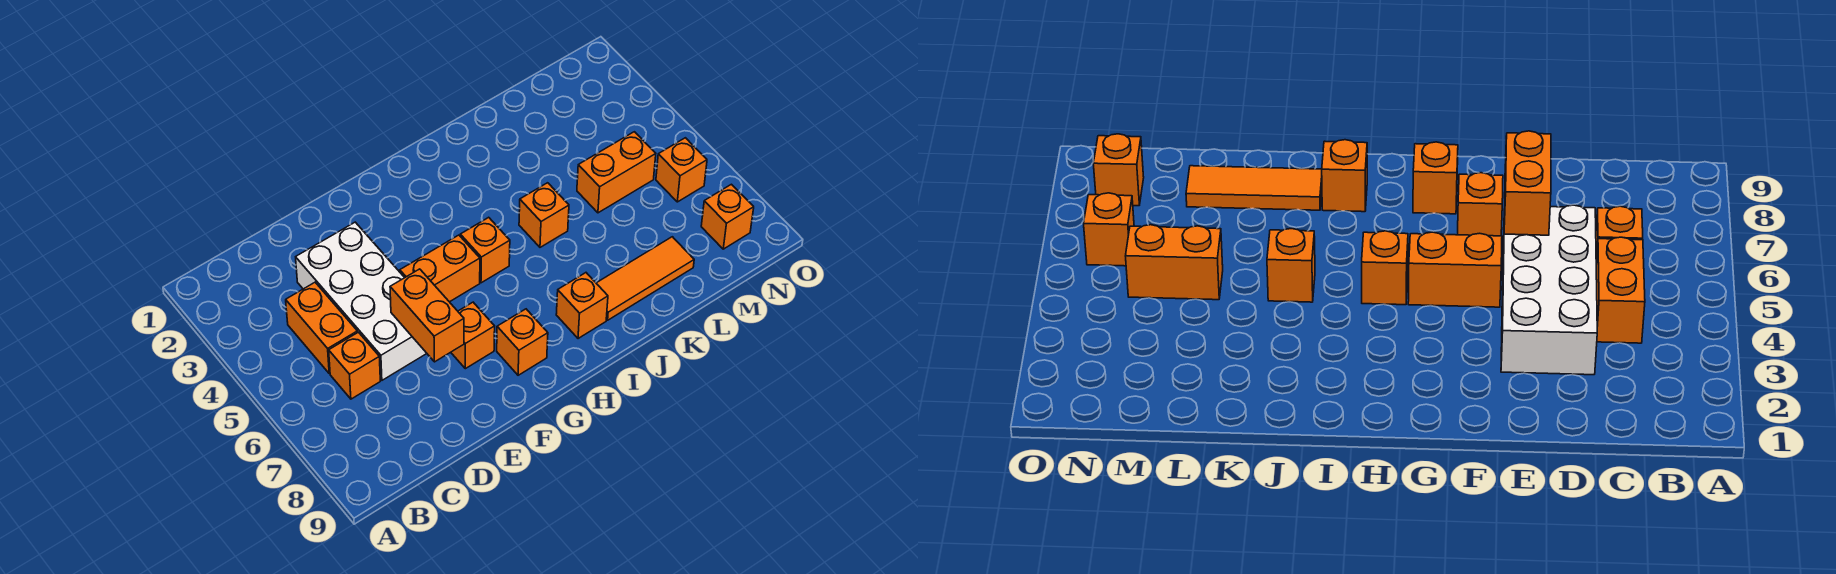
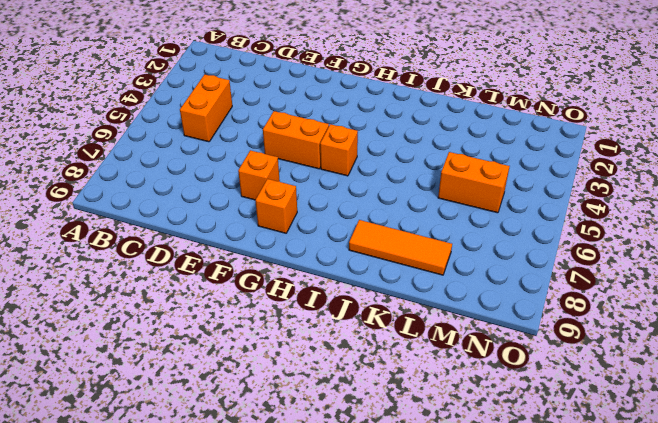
none -> orange brick C6 level 1
none -> white brick D3:E6 level 1
none -> orange brick I8 level 1

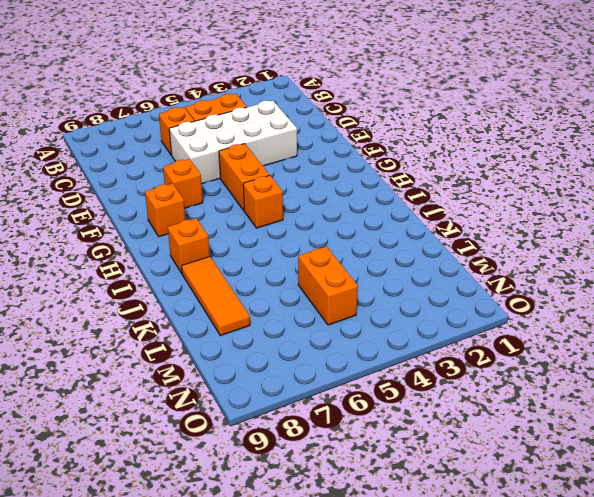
none -> orange brick J5 level 1
none -> orange brick N6 level 1
none -> orange brick N8 level 1

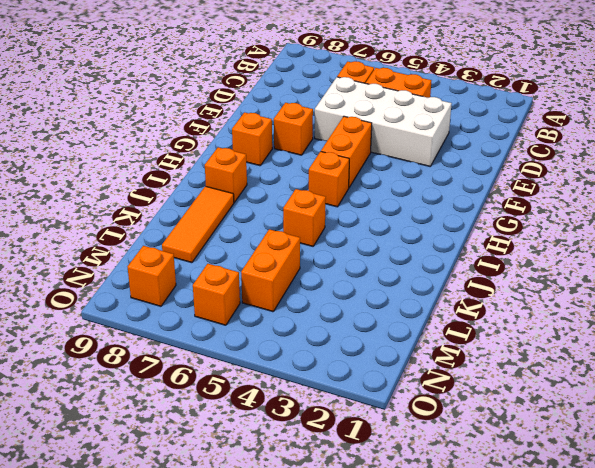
none -> orange brick E6:E7 level 2

